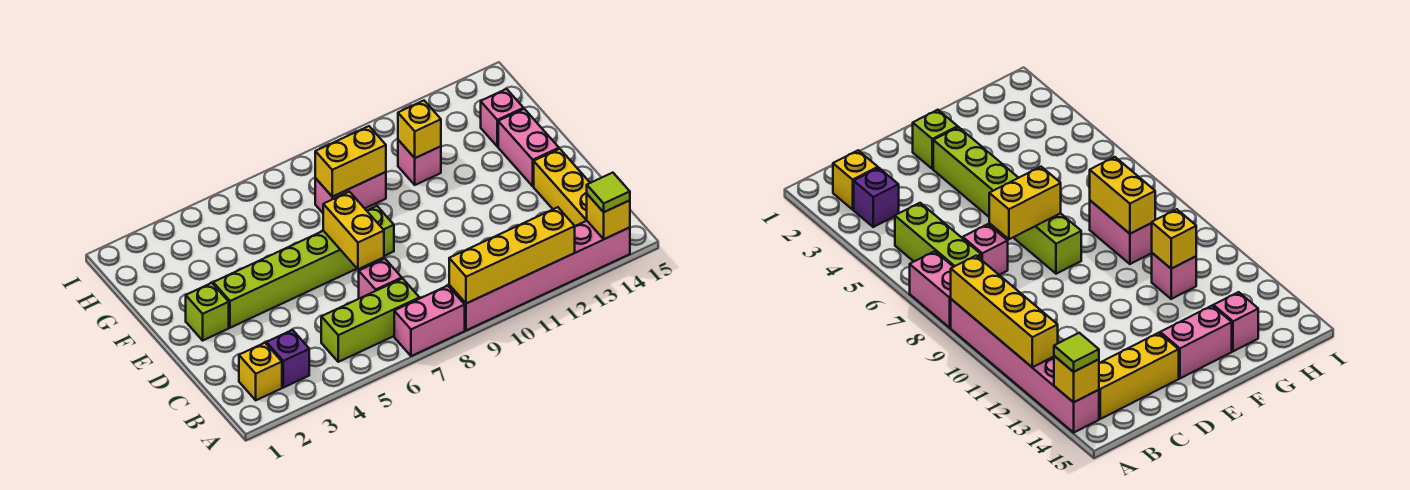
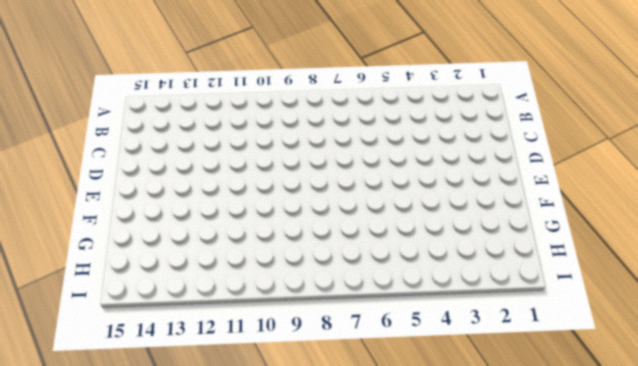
none -> pink brick A7:A8 level 1
none -> pink brick A9:A14 level 1
none -> yellow brick B2 level 1

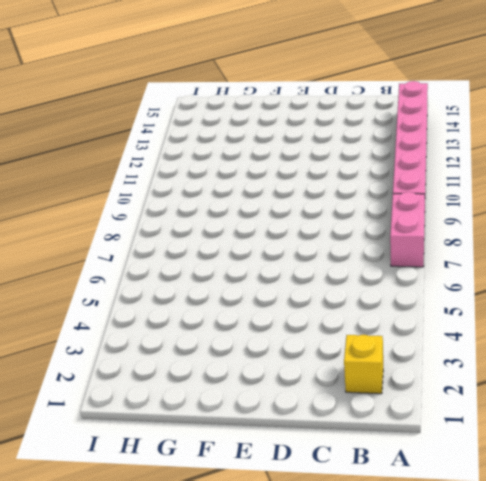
none -> purple brick B3 level 1
none -> lime brick B5:B7 level 1
none -> yellow brick B14:D14 level 1

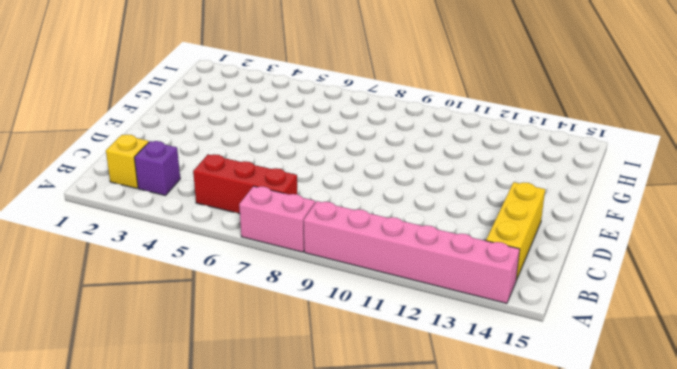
red brick B5:B7 level 1 -> lime brick B5:B7 level 1
none -> pink brick C7 level 1
none -> lime brick E2 level 1
none -> lime brick E3:E8 level 1

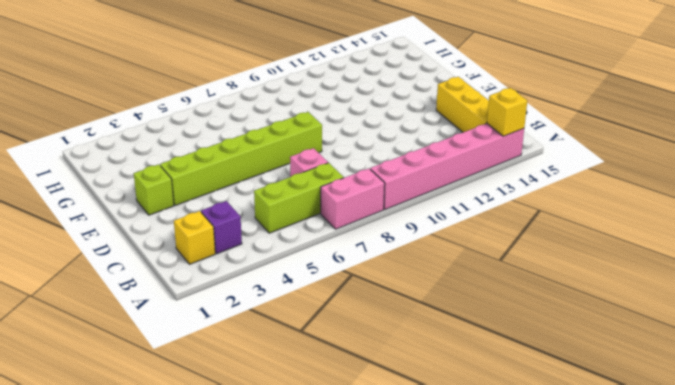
none -> pink brick E14:F14 level 1
none -> pink brick G8:G9 level 1
none -> pink brick G11 level 1

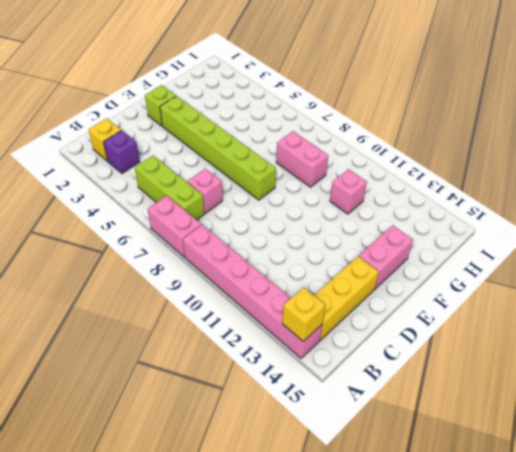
none -> pink brick G14 level 1
none -> yellow brick A9:A12 level 2
none -> yellow brick D7:E7 level 2

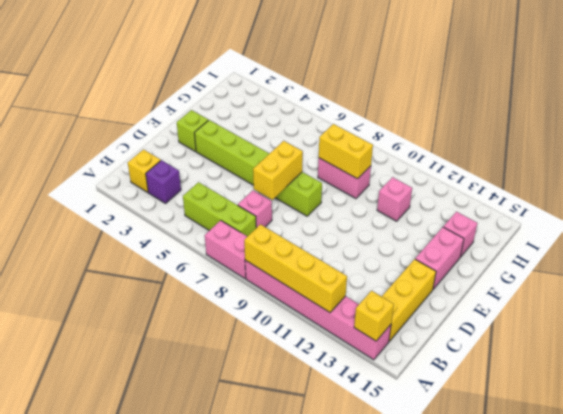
none -> yellow brick G11 level 2
none -> lime tile A14 level 3

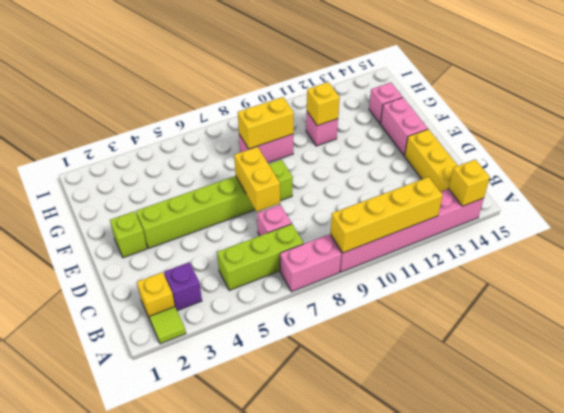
lime tile A2 level 1 -> lime tile A14 level 3

